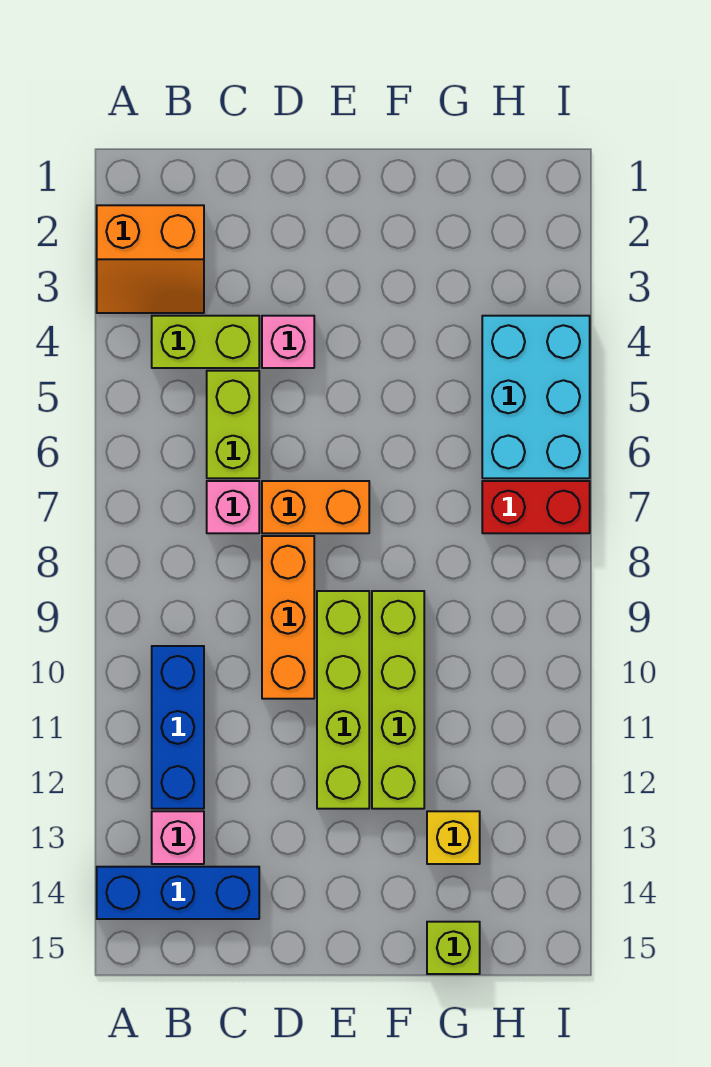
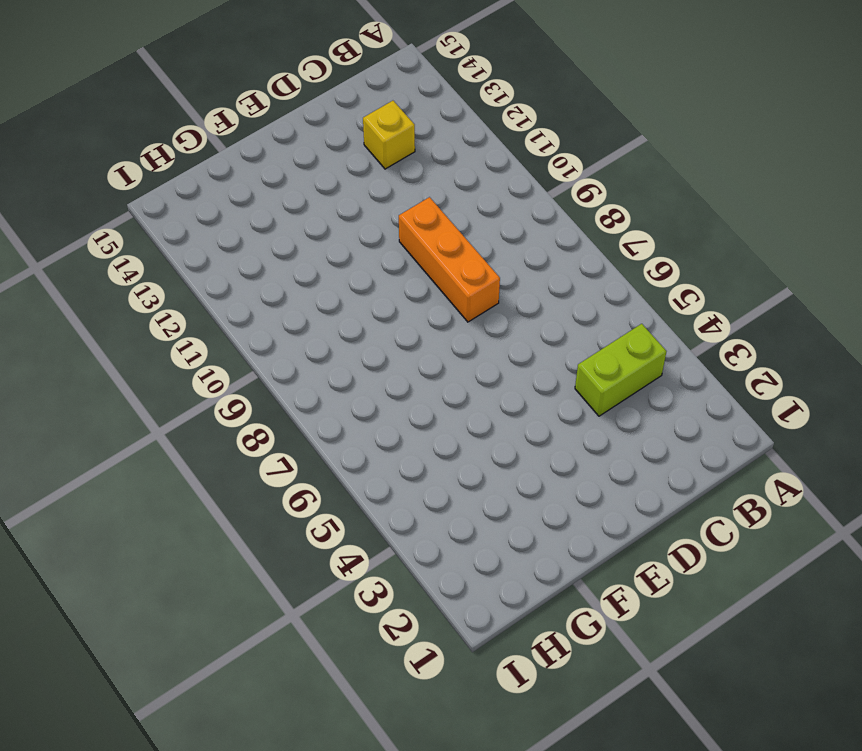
yellow brick C13 level 1 -> yellow brick G13 level 1
none -> orange slope A2:B3 level 1 top 2
none -> blue brick A14:C14 level 1
none -> blue brick B10:B12 level 1

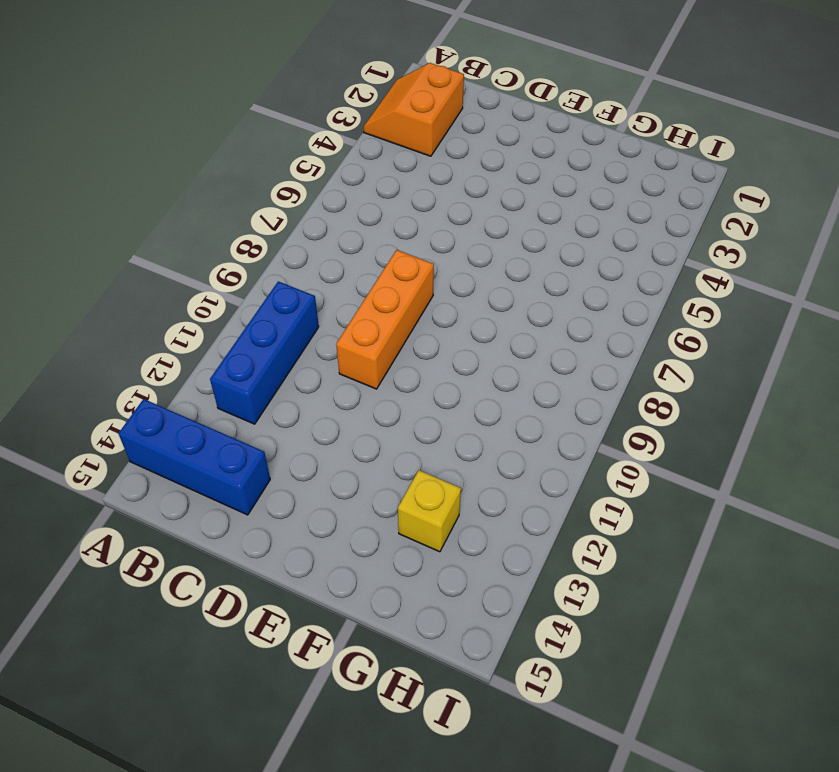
orange slope A2:B3 level 1 top B -> orange slope A2:B3 level 1 top 2
none -> lime brick B4:C4 level 1
none -> pink brick B13 level 1
none -> lime brick C5:C6 level 1

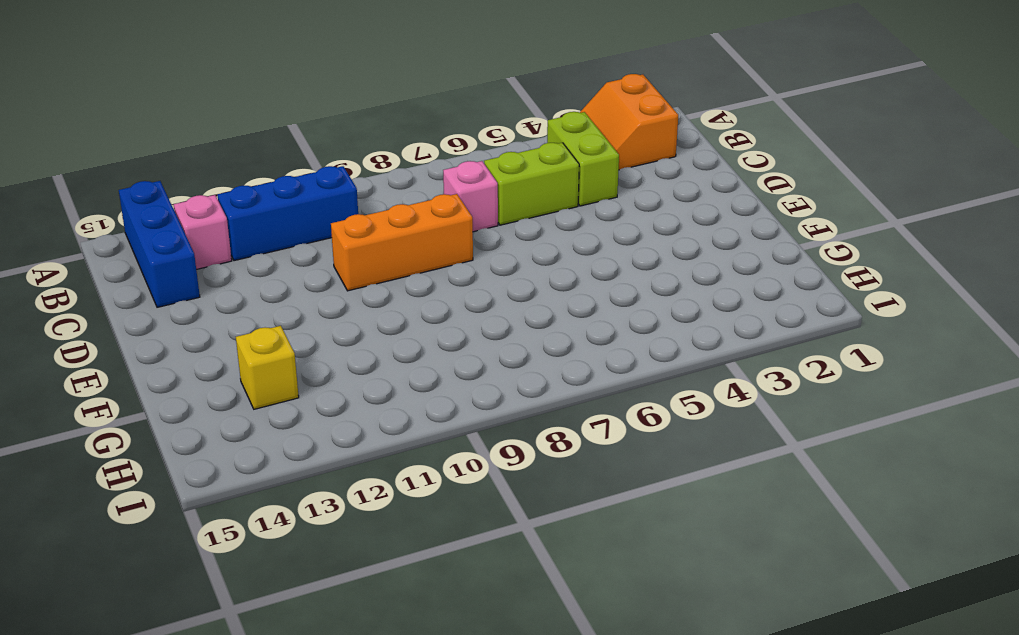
none -> pink brick D4 level 1
none -> orange brick D7:E7 level 1
none -> lime brick E9:E12 level 1

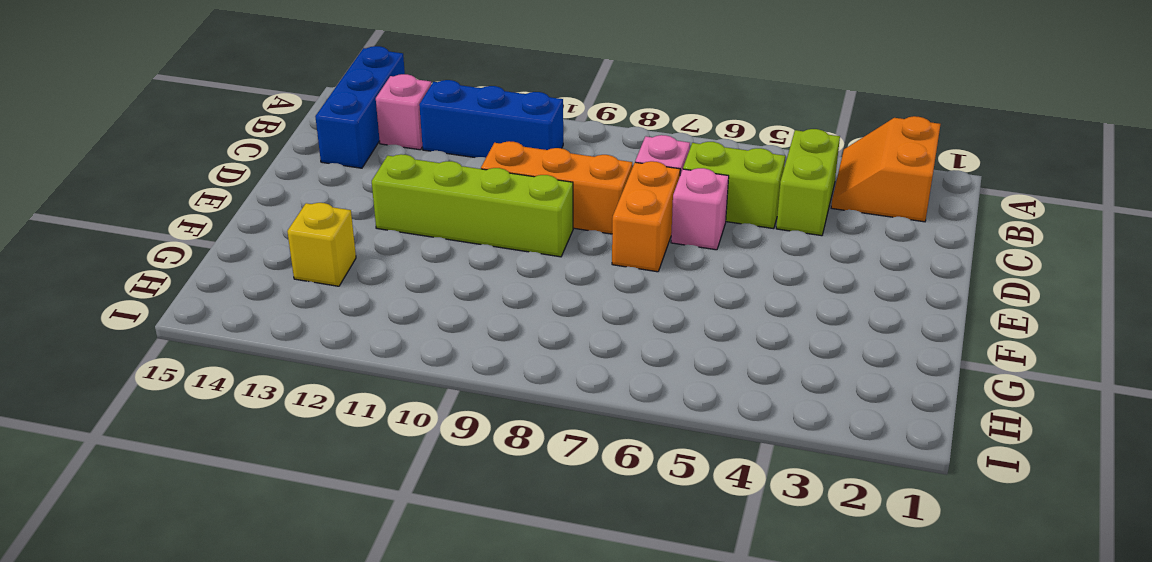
pink brick D6 level 1 -> pink brick D4 level 1
none -> lime brick F9:F12 level 1
none -> lime brick G15 level 1
none -> cyan brick H4:I6 level 1

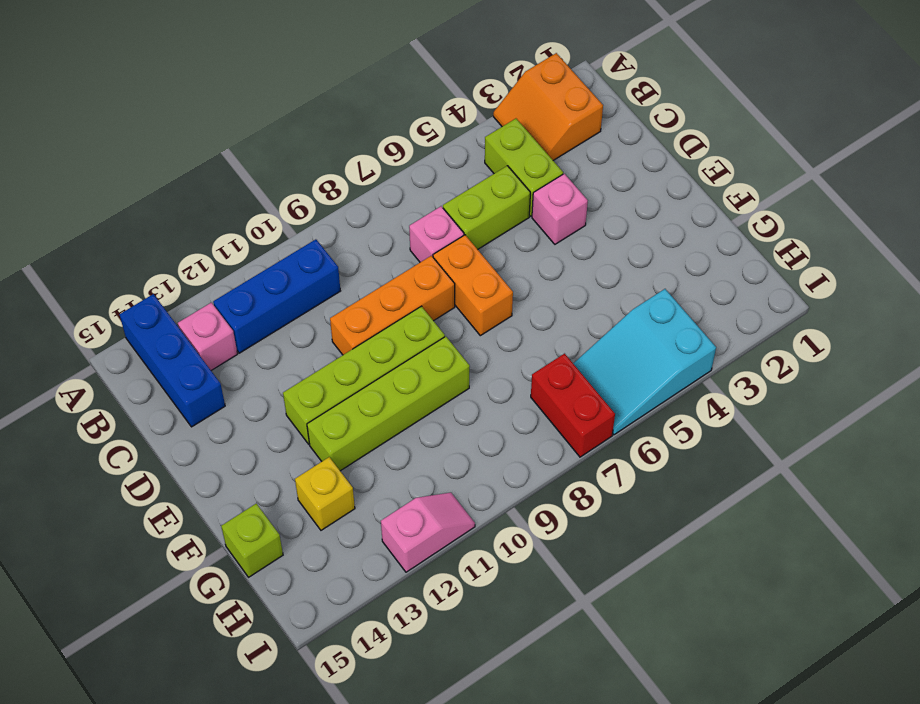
cyan slope H4:I6 level 1 top 4 -> cyan brick H4:I6 level 1
pink slope I11:I12 level 1 top 12 -> none

